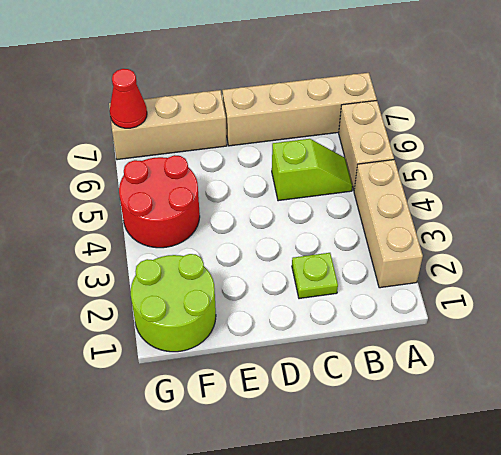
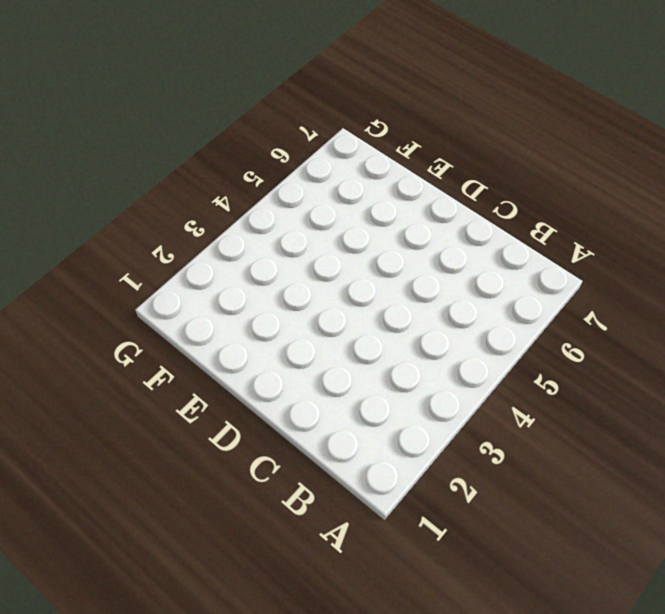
none -> tan brick A2:A4 level 1
none -> tan brick A5:A6 level 1

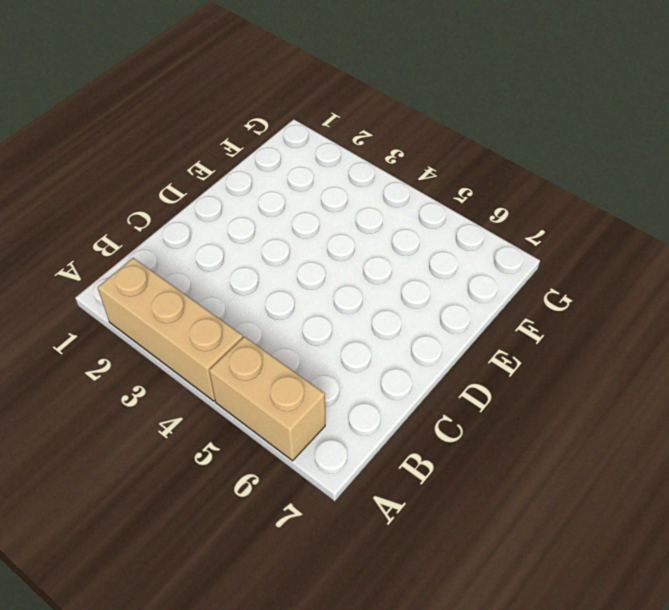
none -> tan brick A7:D7 level 1
none -> lime slope B5:C5 level 1 top C

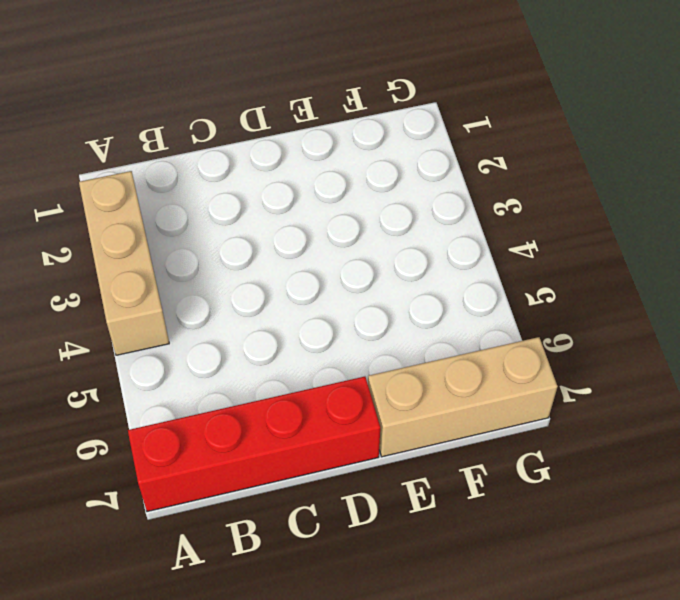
red brick A7:D7 level 1 -> tan brick A7:D7 level 1
none -> tan brick A5:A6 level 1
none -> lime slope B5:C5 level 1 top C

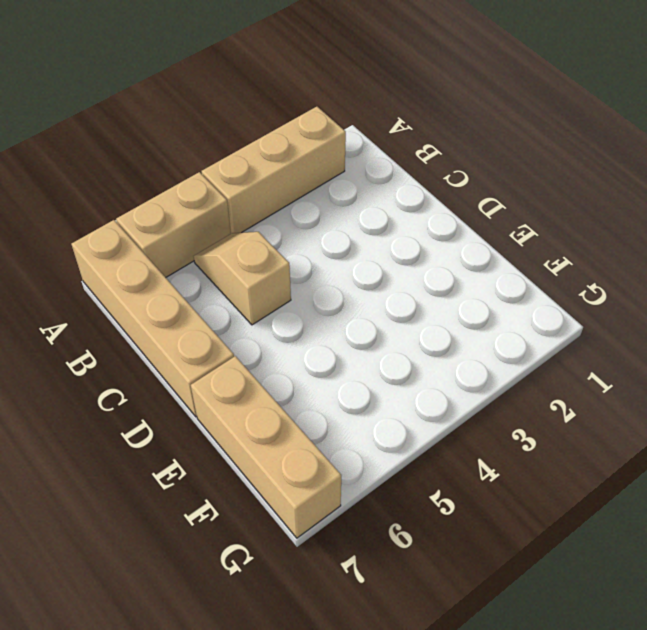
tan slope B5:C5 level 1 top C -> lime slope B5:C5 level 1 top C
none -> lime plate C2 level 1
none -> lime round brick F1:G2 level 1

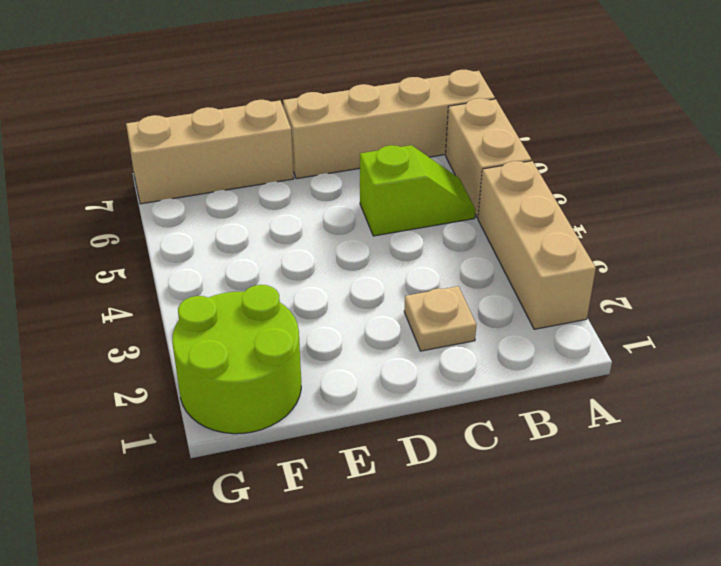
tan plate C2 level 1 -> lime plate C2 level 1
none -> red round brick F4:G5 level 1
none -> red cone G7 level 2

